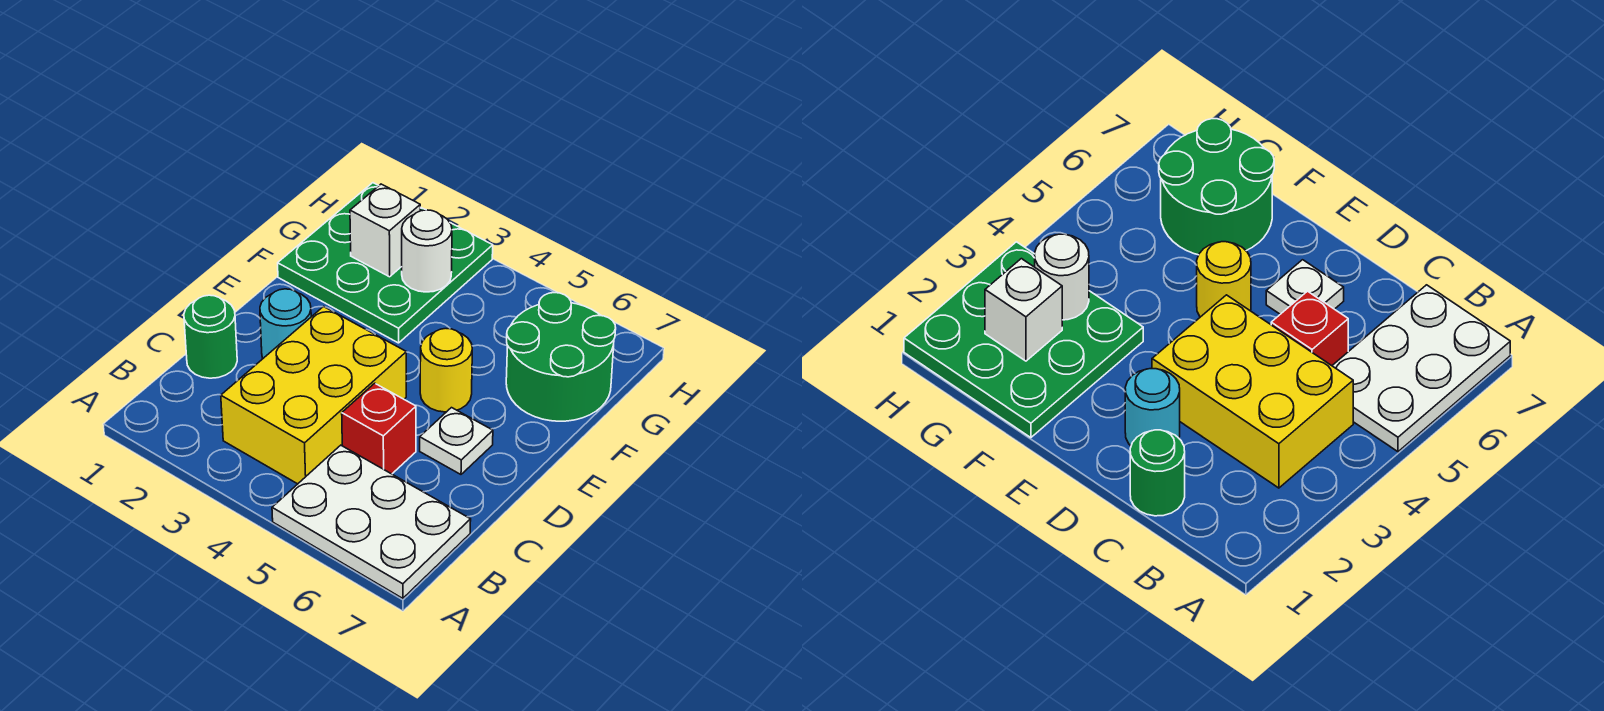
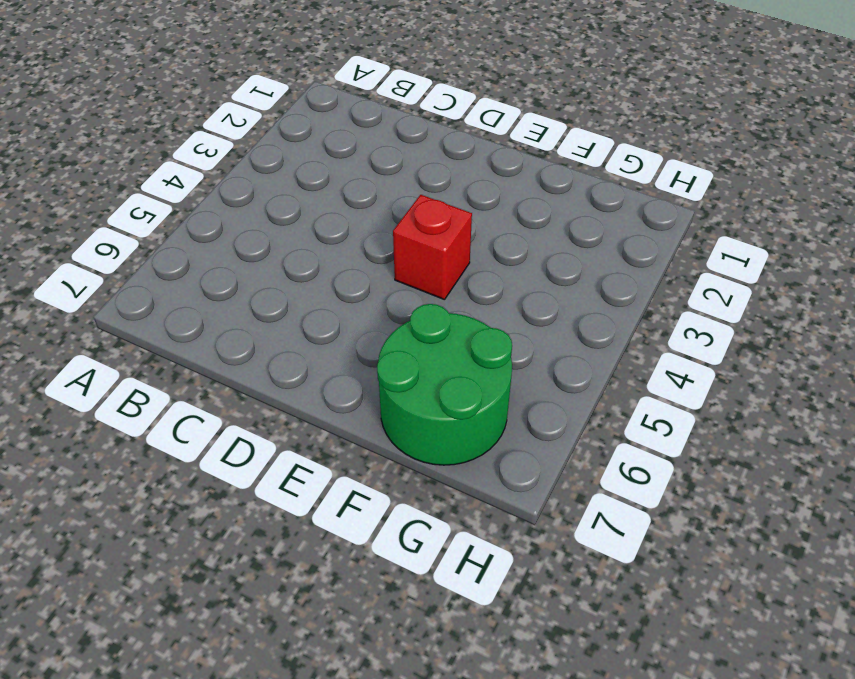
red brick E4 level 1 -> red brick C5 level 1
none -> white plate A5:B7 level 1
none -> yellow brick B3:D4 level 1

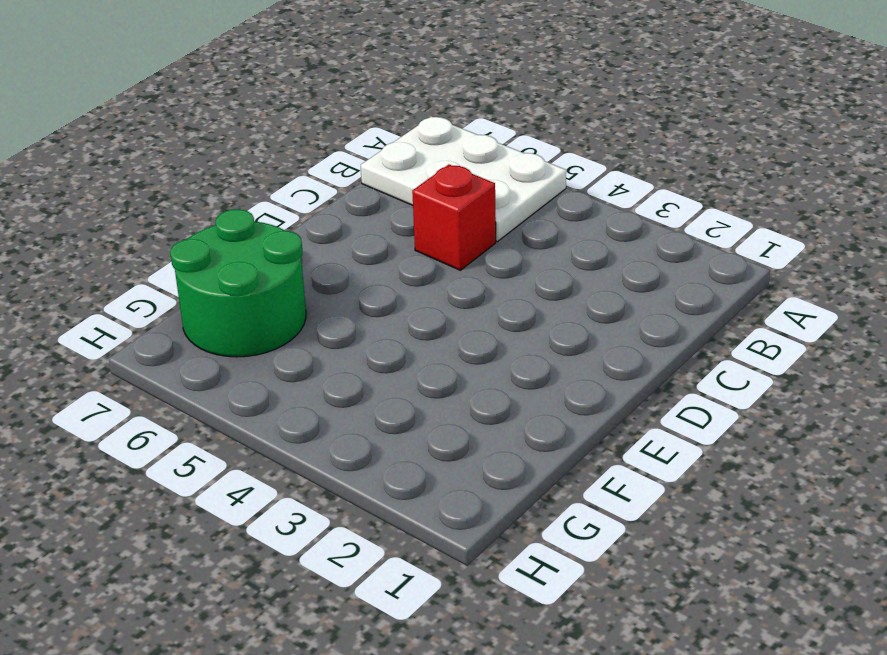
none -> yellow brick B3:D4 level 1
none -> green round brick C1 level 1

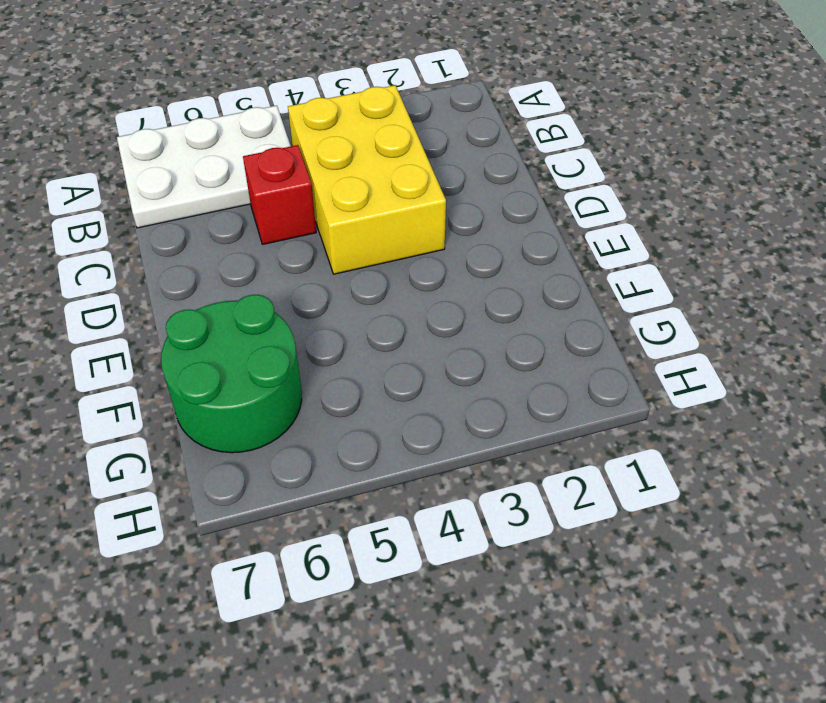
none -> green round brick C1 level 1
none -> cyan round brick D2 level 1

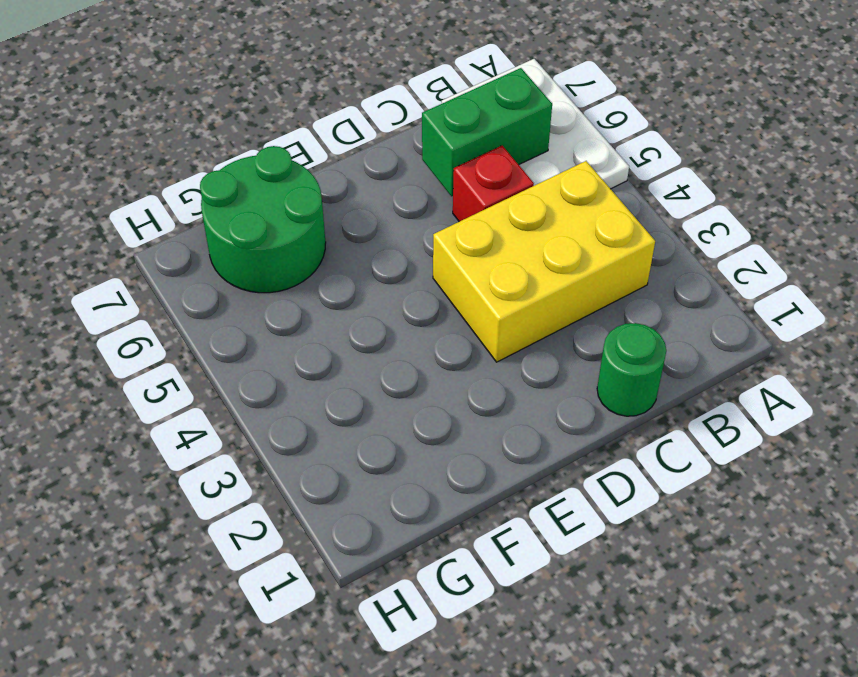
green brick B6:C6 level 2 -> none
none -> cyan round brick D2 level 1
none -> white plate D6 level 1

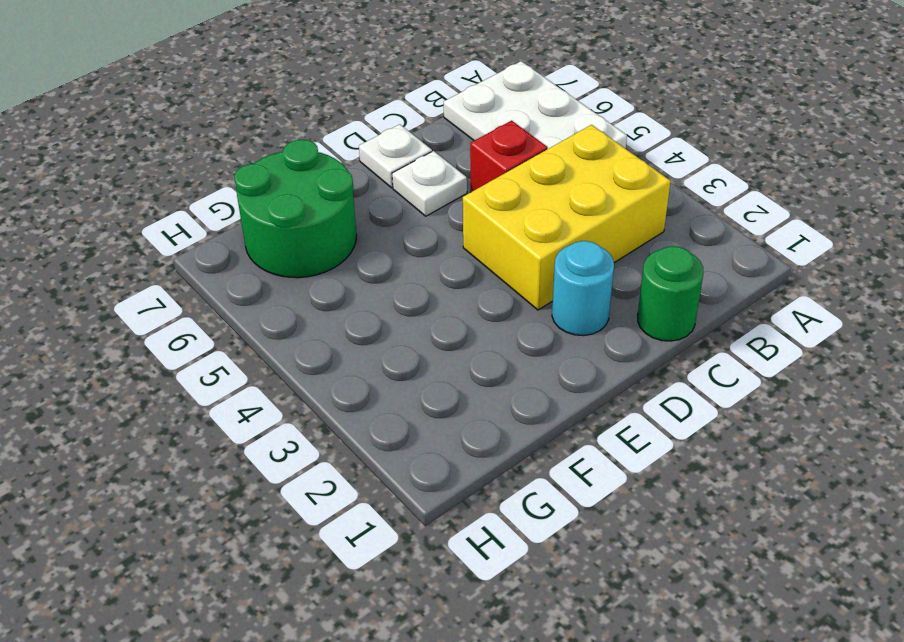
white plate D7 level 1 -> none
none -> yellow round brick E5 level 1
none -> green plate F1:H3 level 1

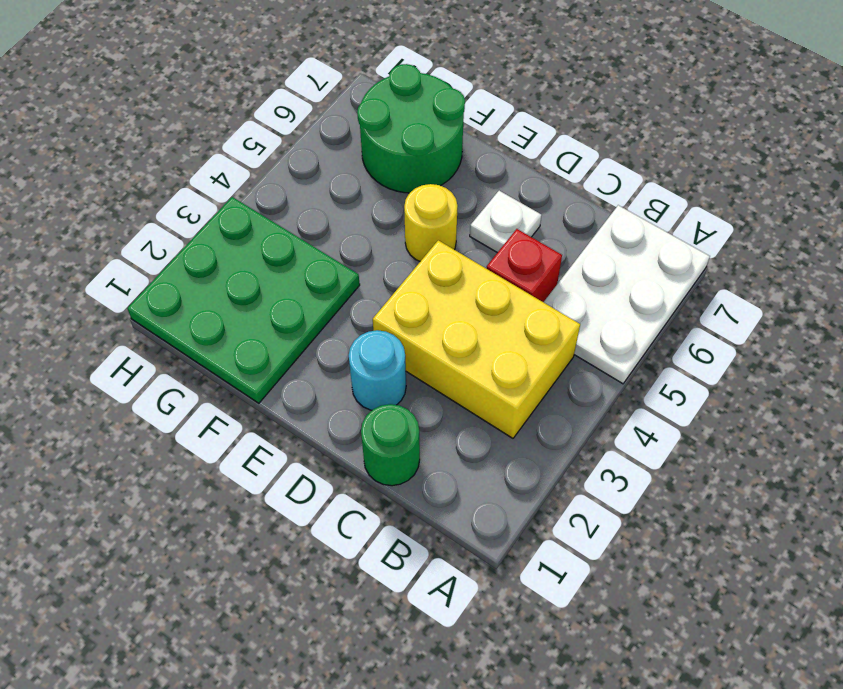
none -> white brick G2 level 2
none -> white round brick G3 level 2

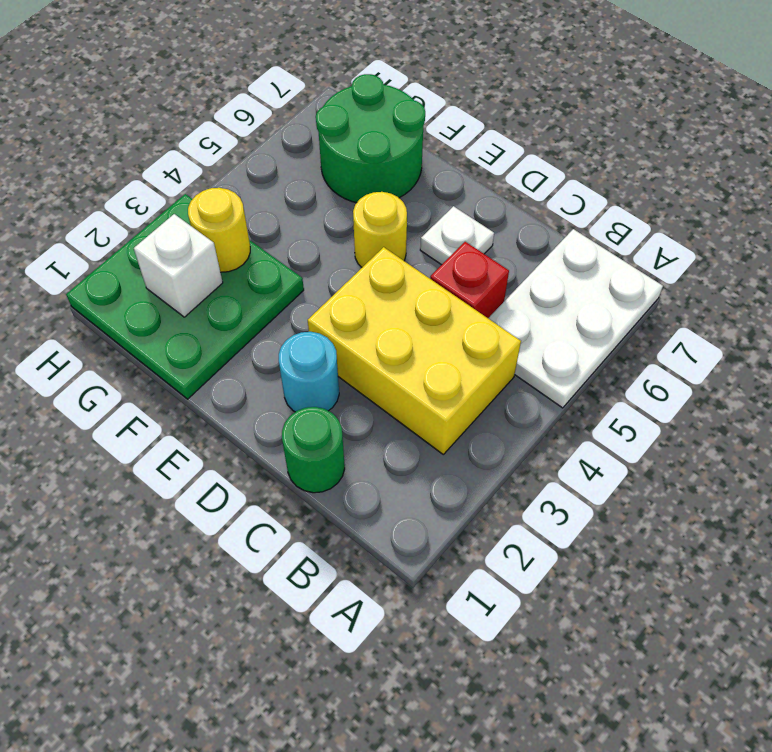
yellow round brick G3 level 2 -> white round brick G3 level 2

